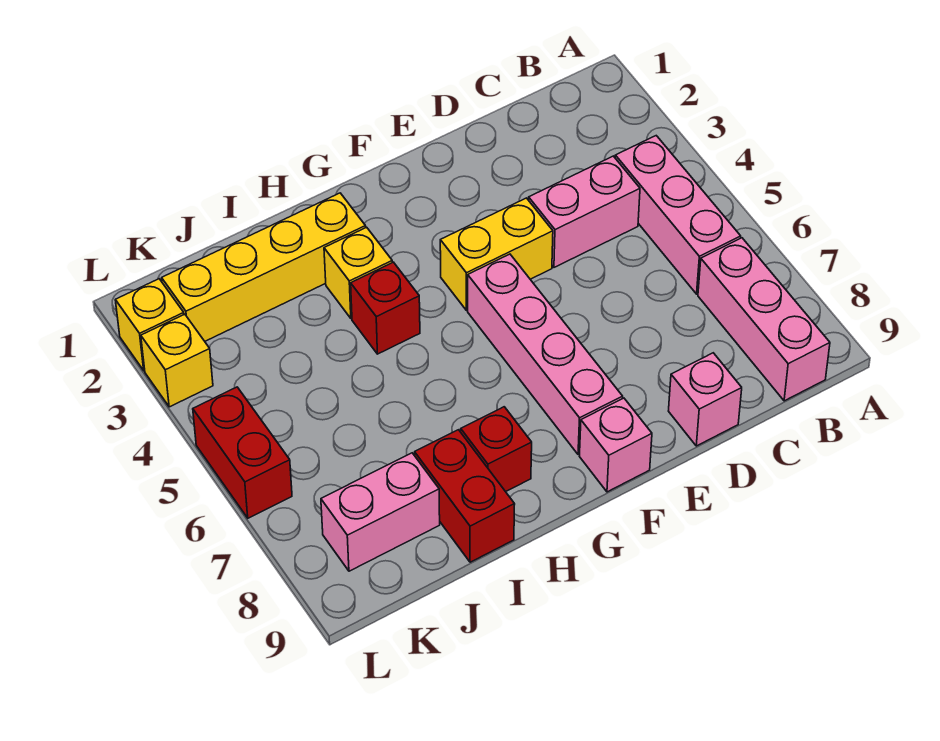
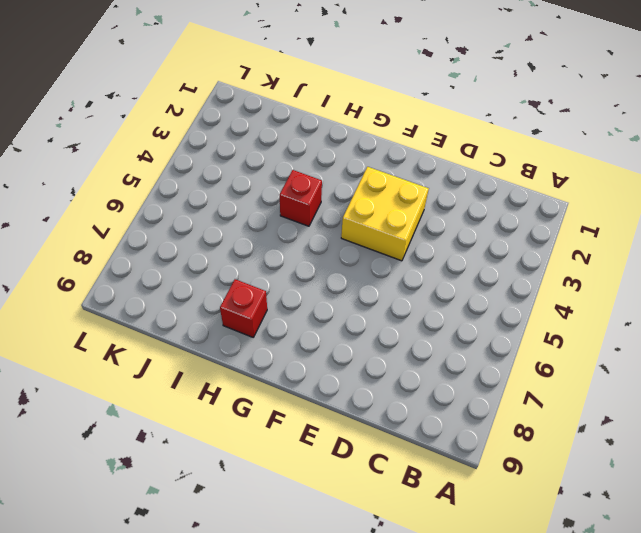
yellow brick E3:F4 level 1 -> yellow brick E4:F4 level 1
none -> pink brick B4:B6 level 1
none -> pink brick B7:B9 level 1
none -> pink brick C4:D4 level 1

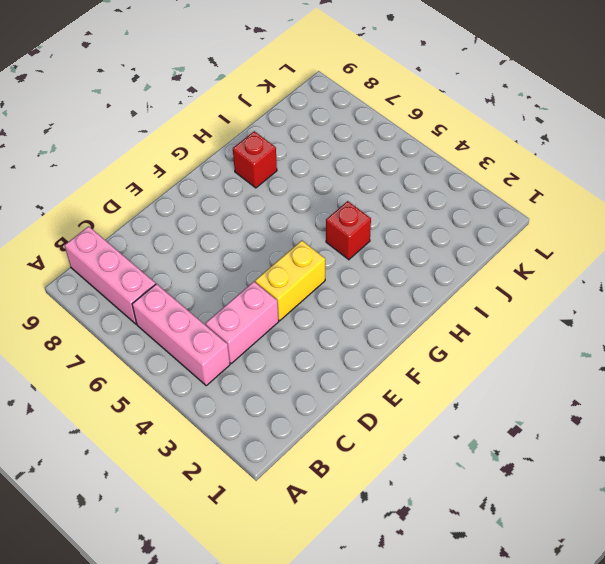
none -> pink brick D9 level 1
none -> pink brick F5:F8 level 1
none -> pink brick F9 level 1

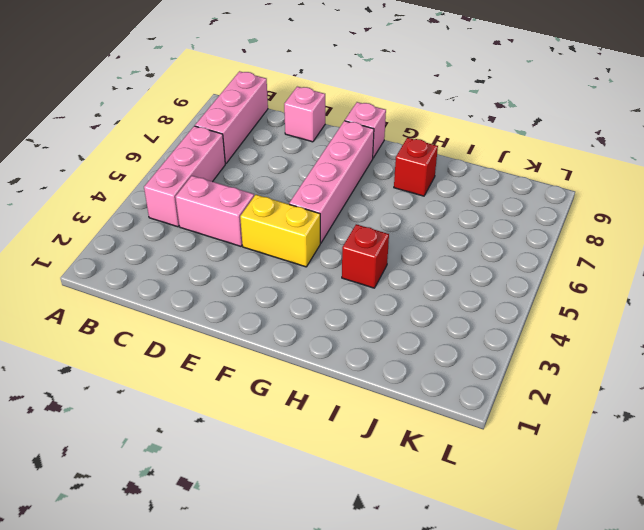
none -> yellow brick H2:K2 level 1
none -> yellow brick H3 level 1
none -> red brick I8:I9 level 1

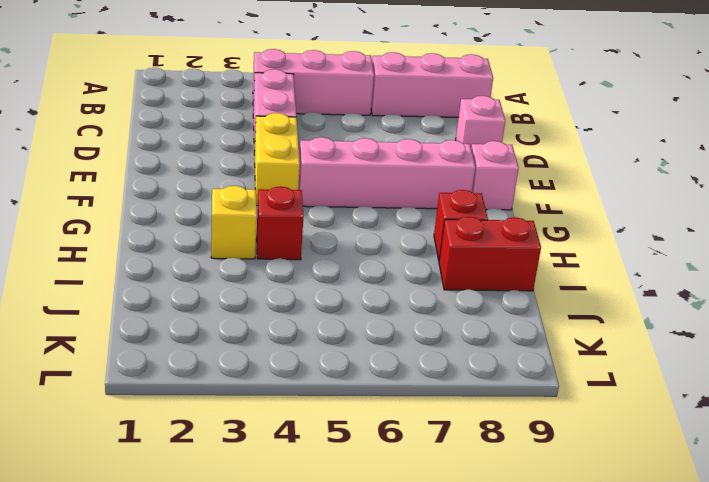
none -> yellow brick H2:K2 level 1
none -> pink brick J8:K8 level 1
none -> yellow brick L2 level 1

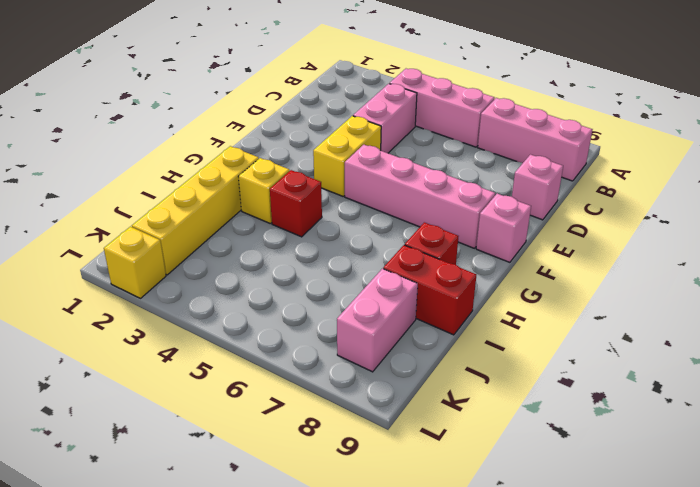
none -> yellow brick L3 level 1
none -> red brick L5:L6 level 1

